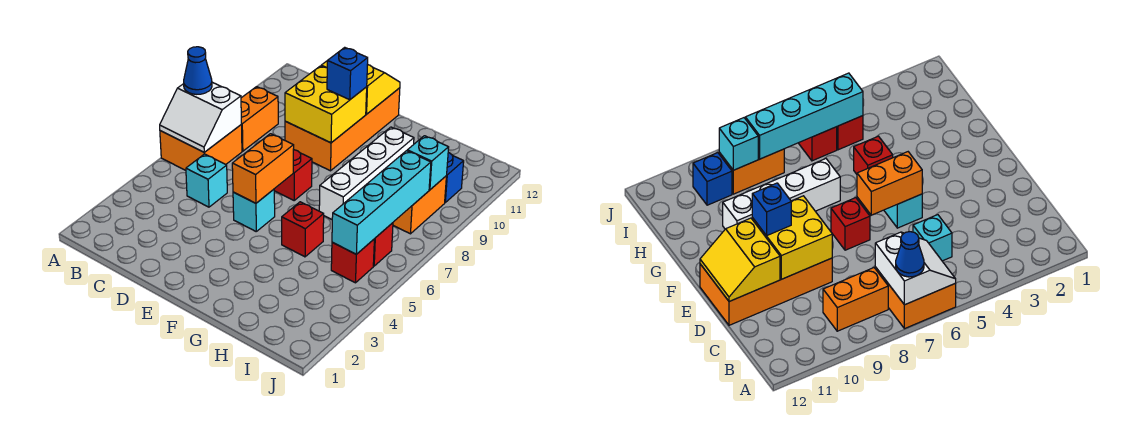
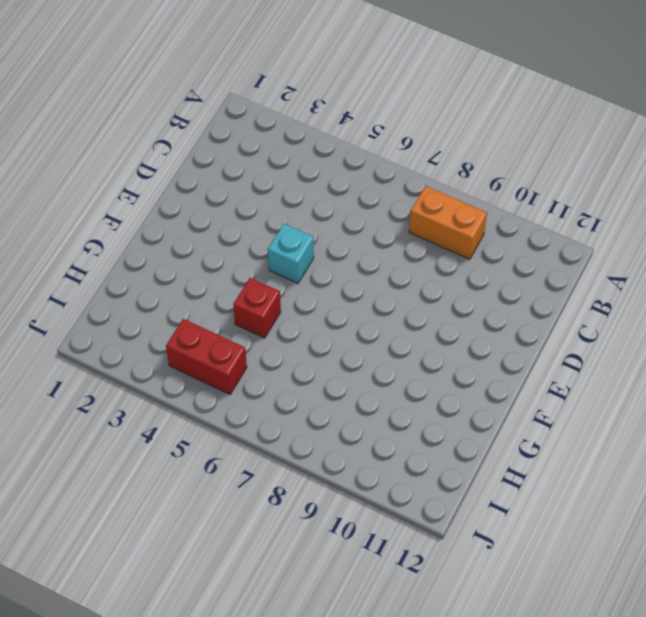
red brick I4:I5 level 1 -> red brick I5 level 1
none -> orange brick A6:B7 level 1
none -> cyan brick C5 level 1
none -> orange brick D9:E12 level 1

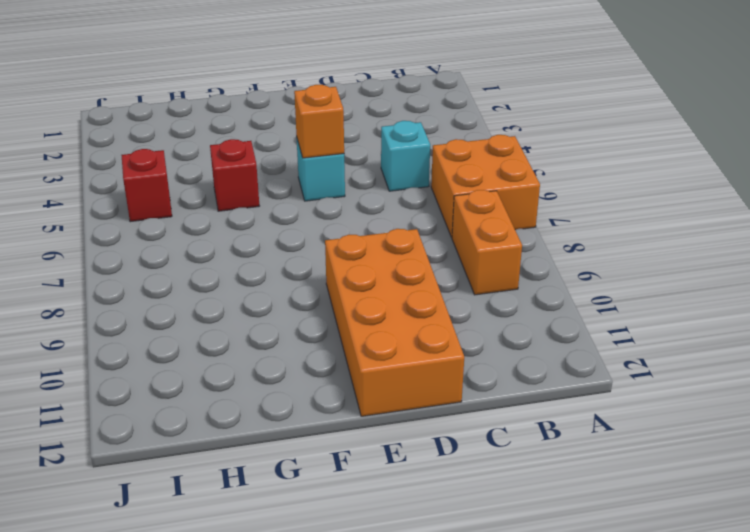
orange brick E5 level 2 -> orange brick E5:E6 level 2
none -> red brick E7 level 1
none -> white brick G7:G10 level 1
none -> red brick I6 level 1

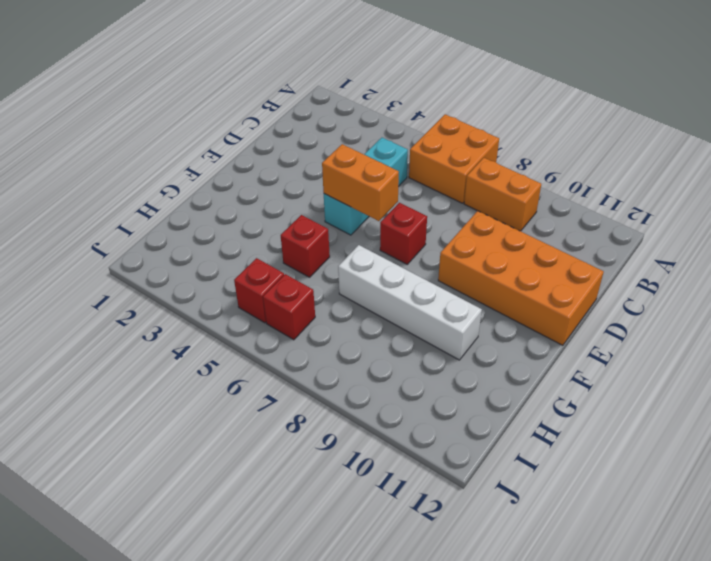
none -> orange brick I8:I9 level 1
none -> blue brick I10 level 1
none -> white slope A6:B7 level 2 top 7

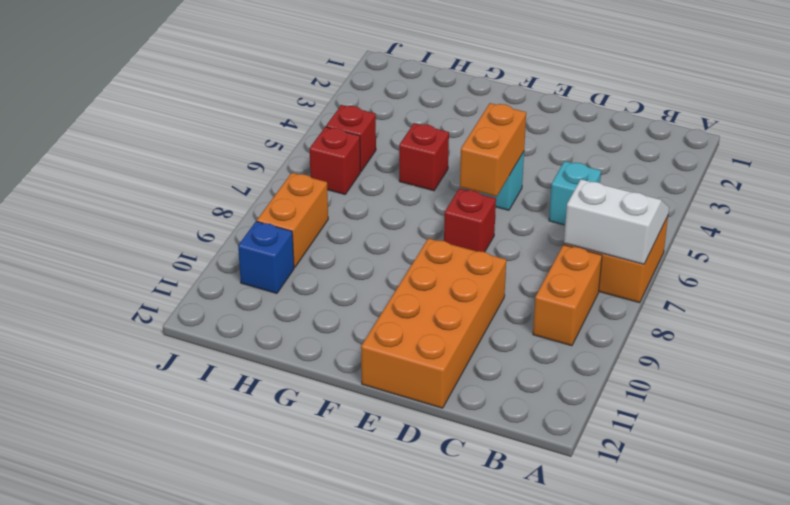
none -> white brick G7:G10 level 1
none -> yellow brick D9:E10 level 2
none -> yellow slope D11:E12 level 2 top 11

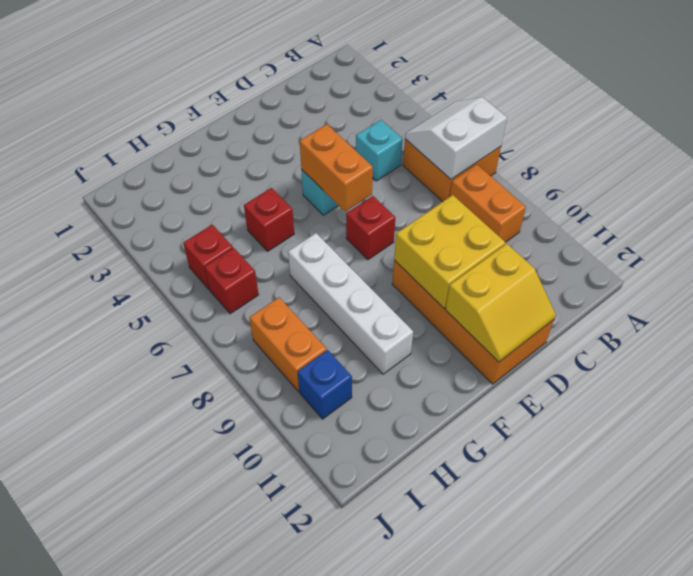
none -> cyan brick I5:I8 level 2
none -> cyan brick I9 level 2
none -> blue cone A7 level 3

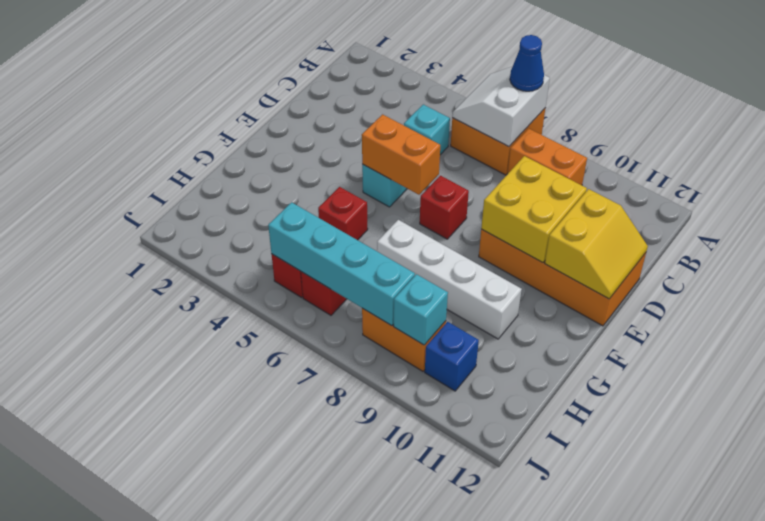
none -> blue brick E10 level 3

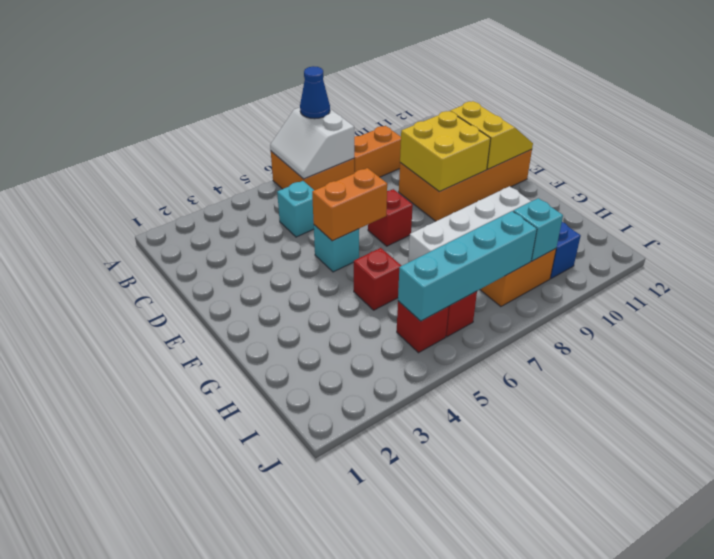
none -> blue brick E10 level 3

